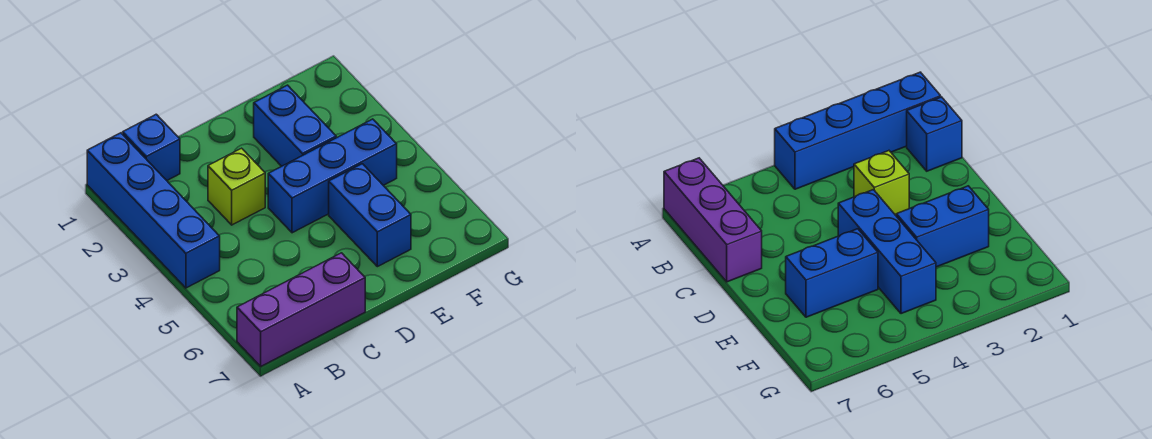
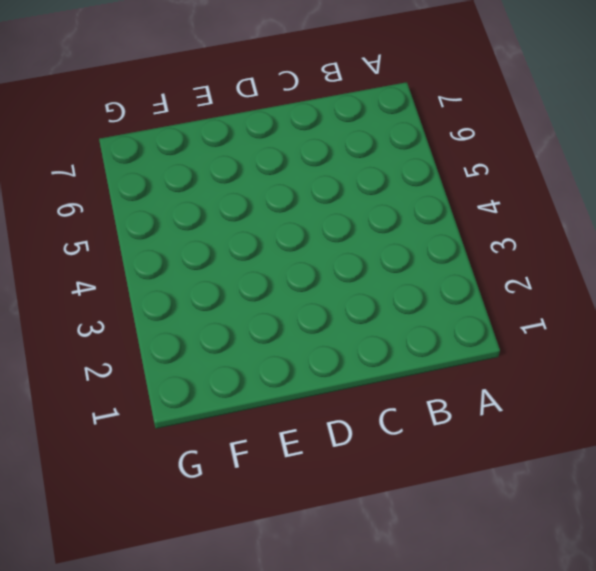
none -> blue brick A1:A4 level 1
none -> purple brick A7:C7 level 1

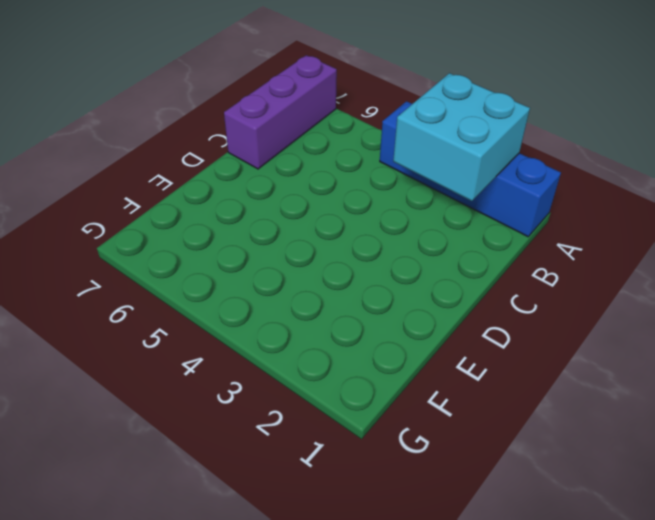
cyan brick A2:B3 level 2 -> none
none -> blue brick B1 level 1
none -> lime brick C3 level 1

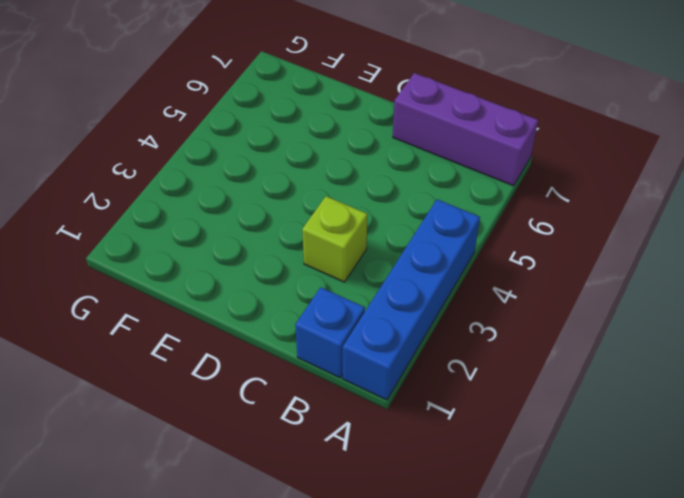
none -> blue brick D4:F4 level 1
none -> blue brick E2:E3 level 1

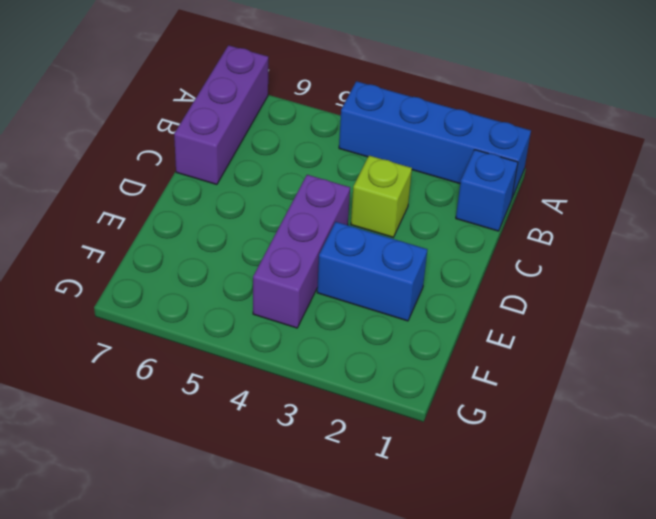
purple brick D4:F4 level 1 -> blue brick D4:F4 level 1
none -> blue brick E5:E6 level 1

